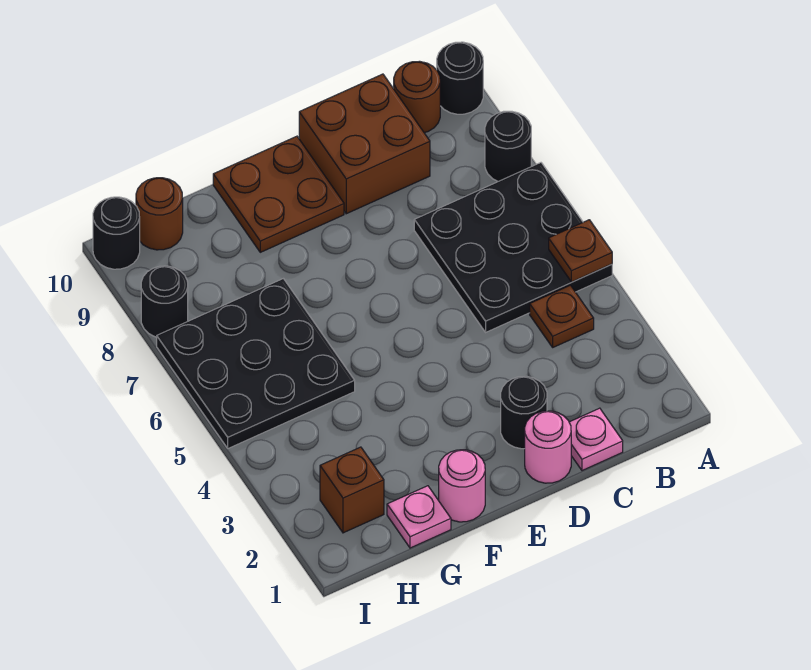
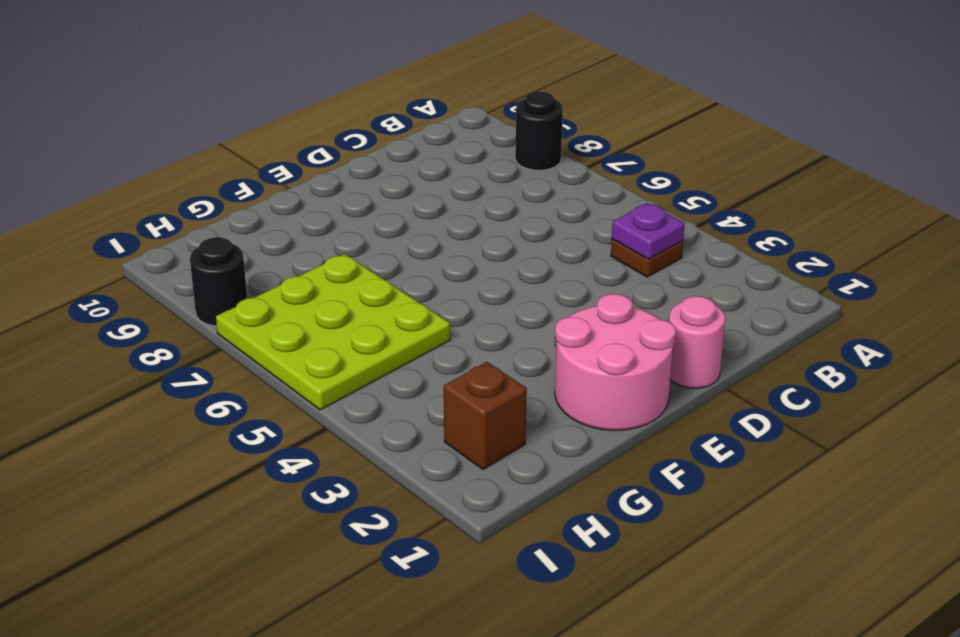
purple plate B4 level 2 -> none
pink round brick E1:F2 level 1 -> pink round brick F1 level 1
lime plate G5:I7 level 1 -> black plate G5:I7 level 1
none -> black plate A5:C7 level 1
none -> black round brick A10 level 1
none -> brown round brick B10 level 1

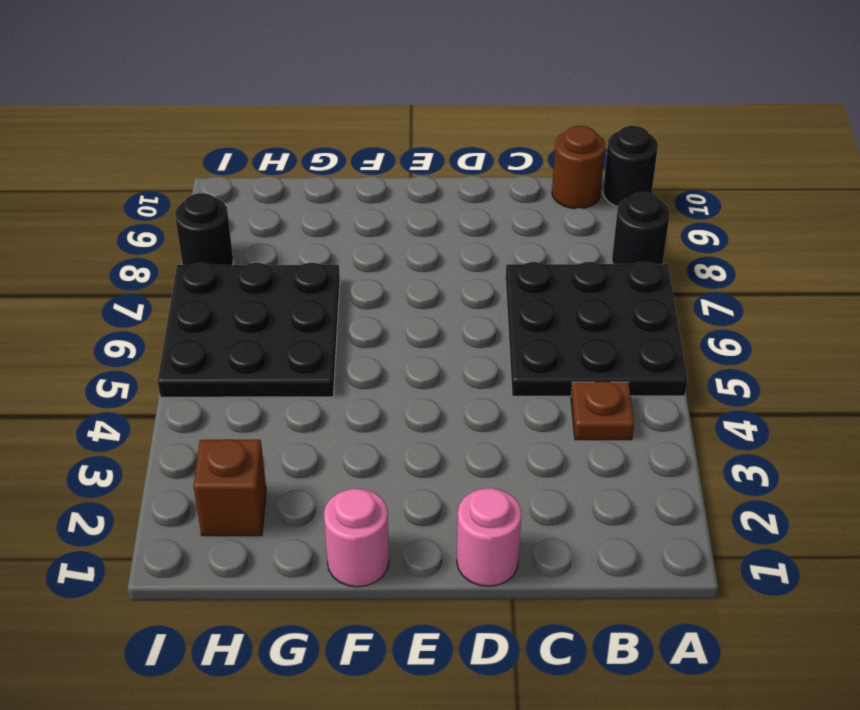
none -> pink plate C1 level 1
none -> brown brick C9:D10 level 1
none -> black round brick D2 level 1

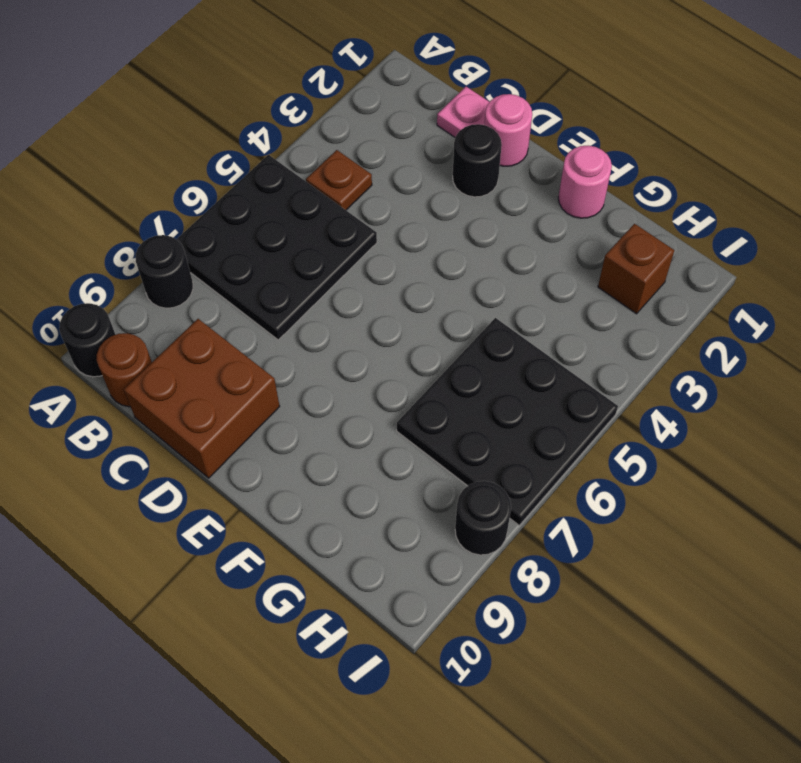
none -> brown plate E9:F10 level 1
none -> pink plate G1 level 1
none -> brown round brick H10 level 1

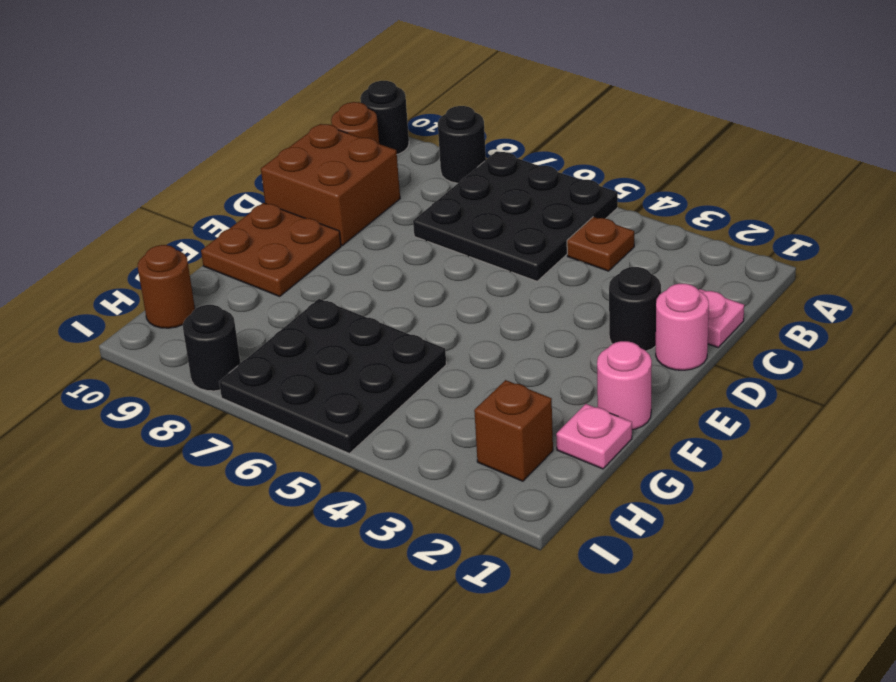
none -> black round brick I10 level 1
none -> brown plate A5 level 2

